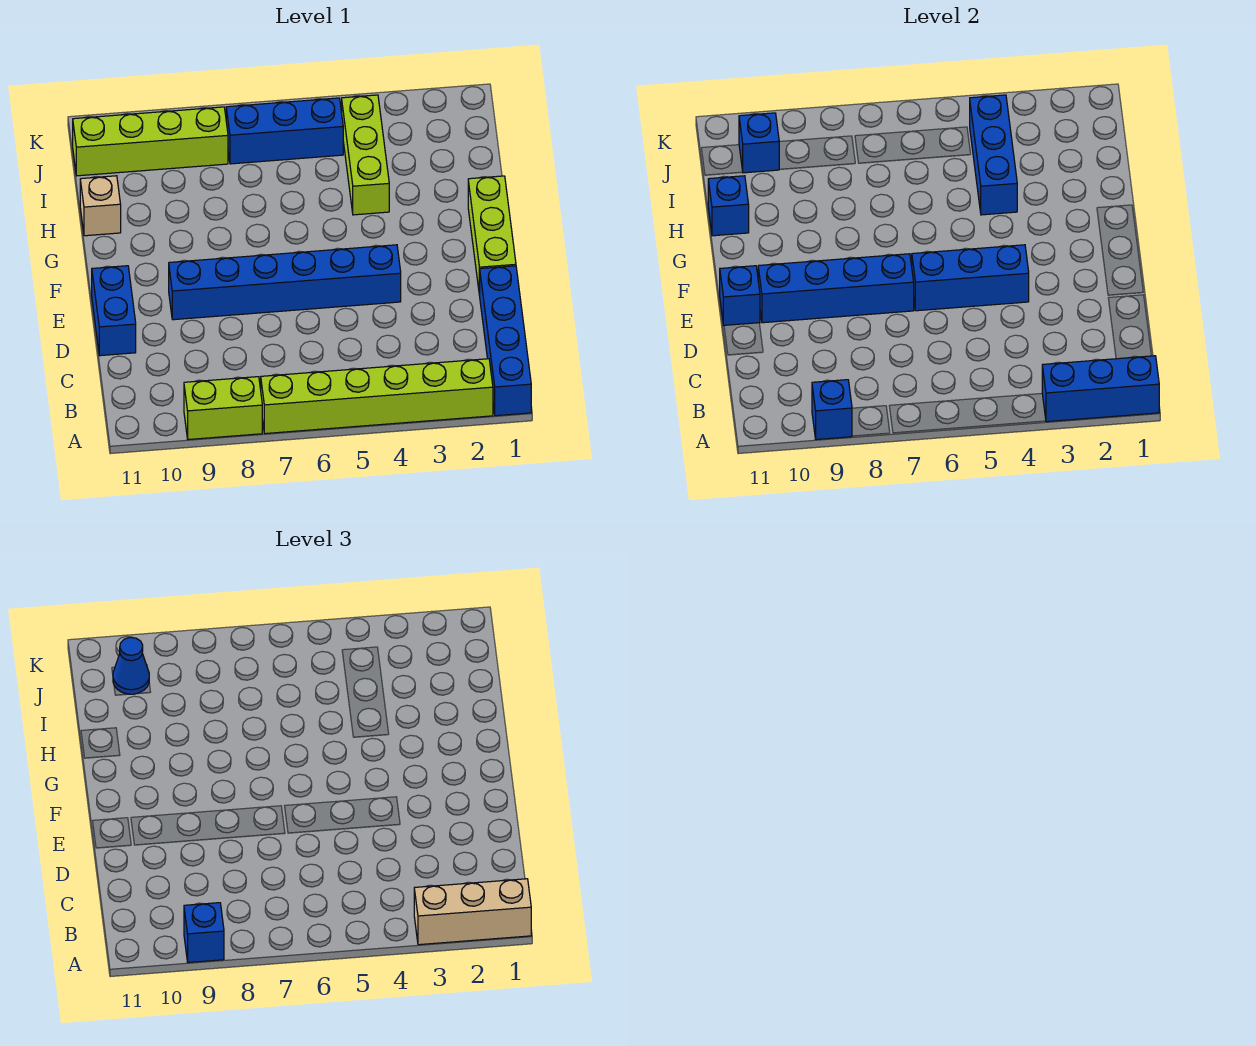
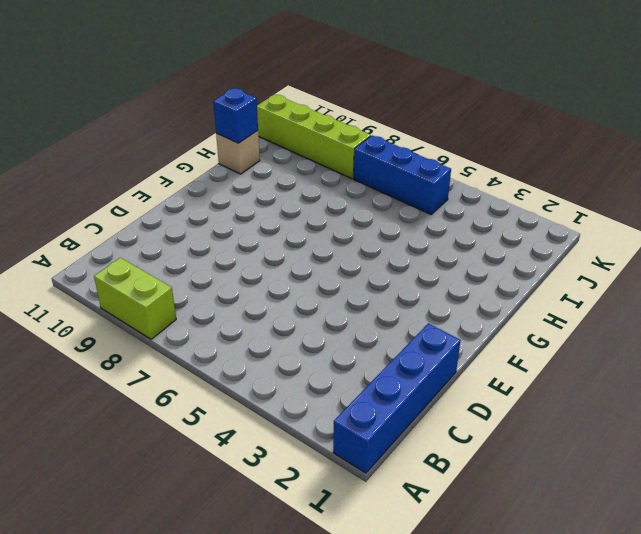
none -> lime brick A2:A7 level 1
none -> blue brick D11:E11 level 1
none -> lime brick E1:G1 level 1

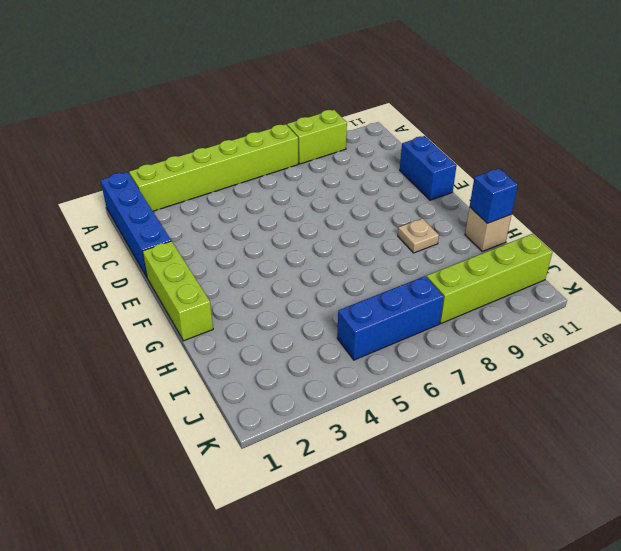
tan plate G9 level 1 -> none
none -> blue brick E4:E9 level 1
none -> lime brick H4:J4 level 1
none -> blue brick A1:A3 level 2

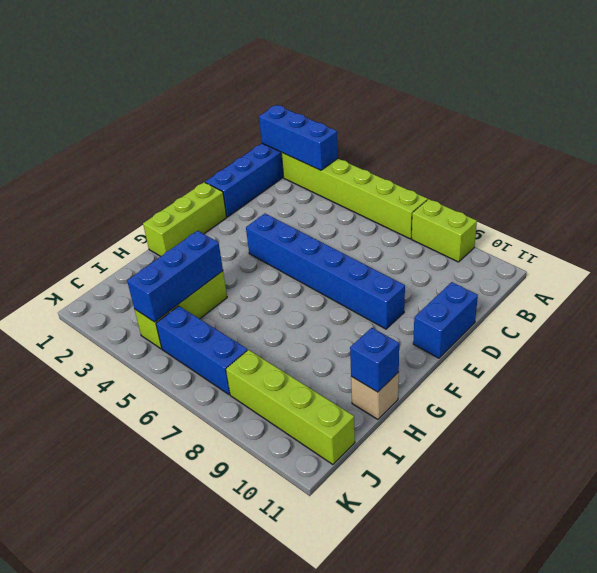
none -> blue brick A9 level 2
none -> blue brick E4:E6 level 2
none -> blue brick E7:E10 level 2

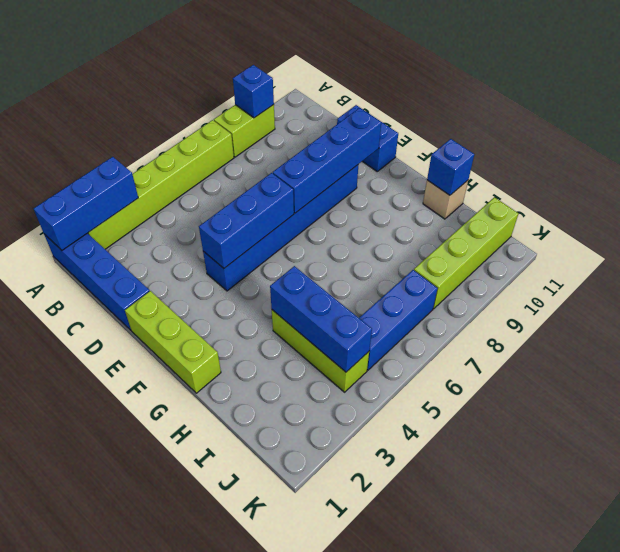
none -> blue brick E11 level 2
none -> blue brick J10 level 2
none -> tan brick A1:A3 level 3

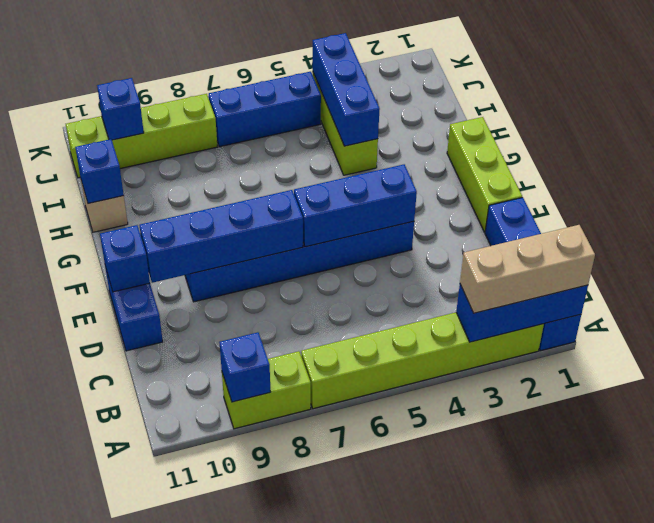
none -> blue brick A9 level 3
none -> blue cone J10 level 3

